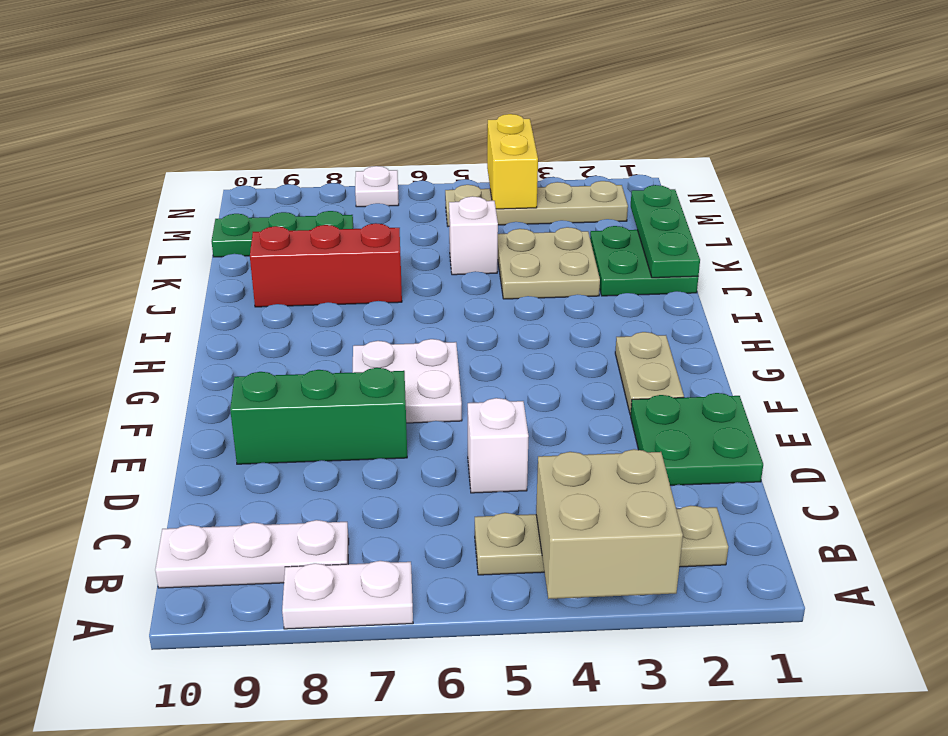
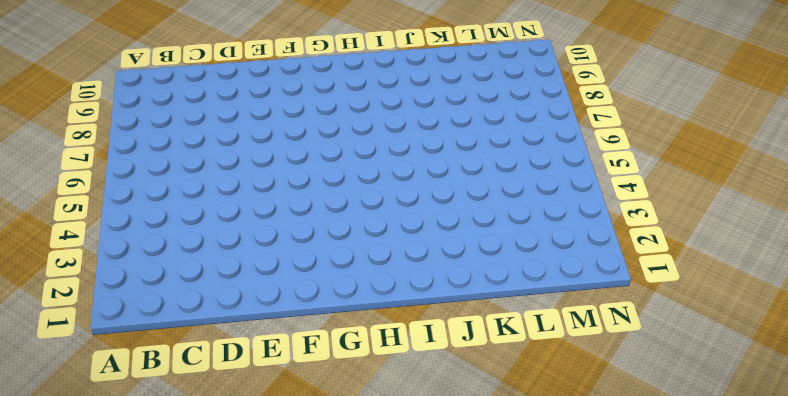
none -> white plate A7:A8 level 1
none -> tan plate B2:B5 level 1
none -> white plate B8:B10 level 1

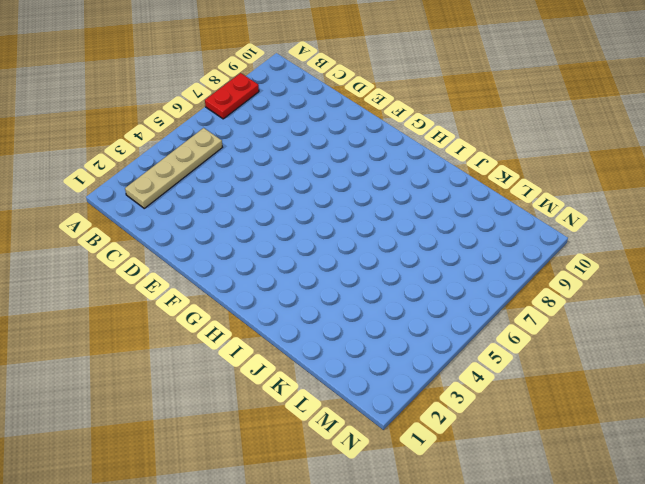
red plate A7:A8 level 1 -> white plate A7:A8 level 1
none -> white plate B8:B10 level 1
none -> green plate D1:E2 level 1
none -> white brick D5 level 1

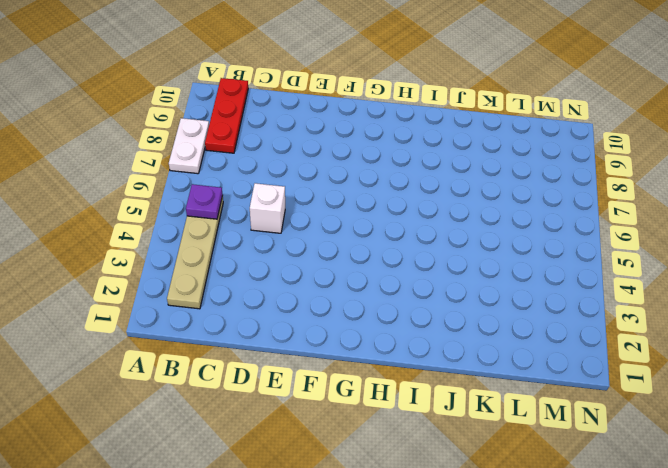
purple plate B5 level 2 -> none
red plate B8:B10 level 1 -> white plate B8:B10 level 1
none -> green plate D1:E2 level 1
none -> green brick E7:E9 level 1
none -> tan plate F2:G2 level 1

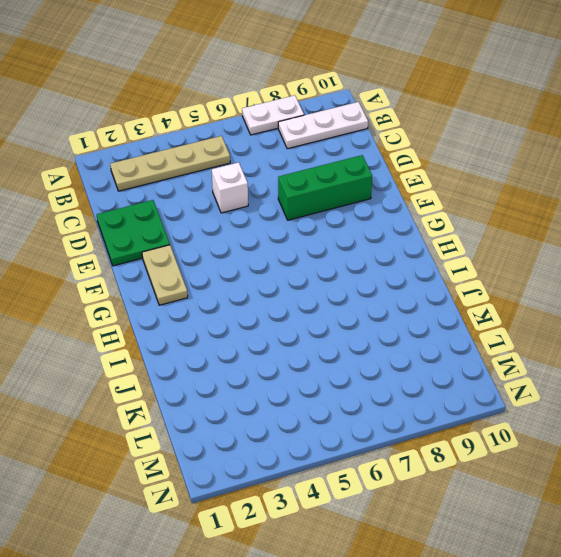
none -> white plate F6:G7 level 1
none -> green plate J1:K2 level 1
none -> tan plate J3:K4 level 1

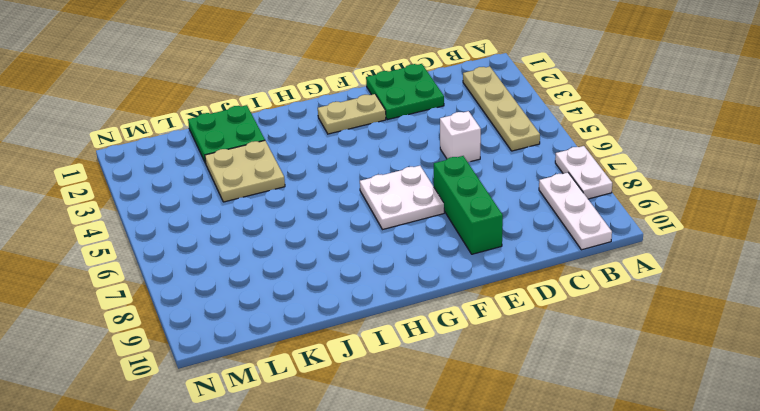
none -> red brick J7:J9 level 1
none -> white brick K5 level 1
none -> green plate L8:L10 level 1

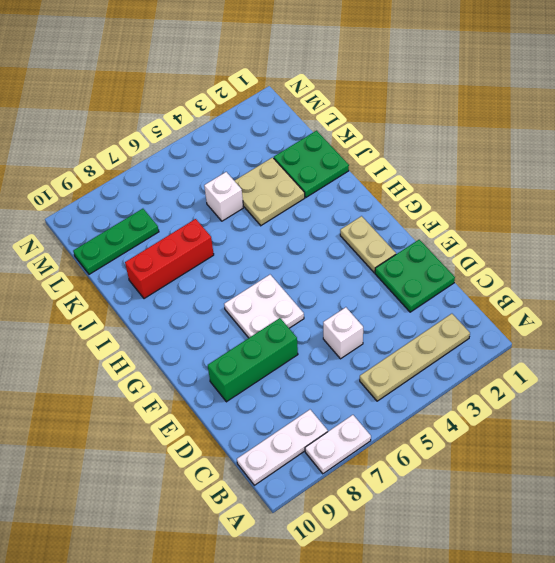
none -> tan plate M2:M5 level 1
none -> white plate N7 level 1
none -> tan brick A3:B4 level 2

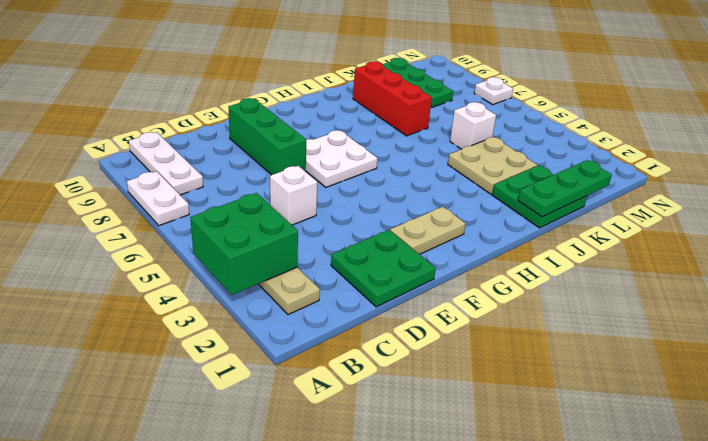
green brick A3:B4 level 2 -> tan brick A3:B4 level 2
none -> tan plate M2:M5 level 1
none -> yellow brick M4:N4 level 2

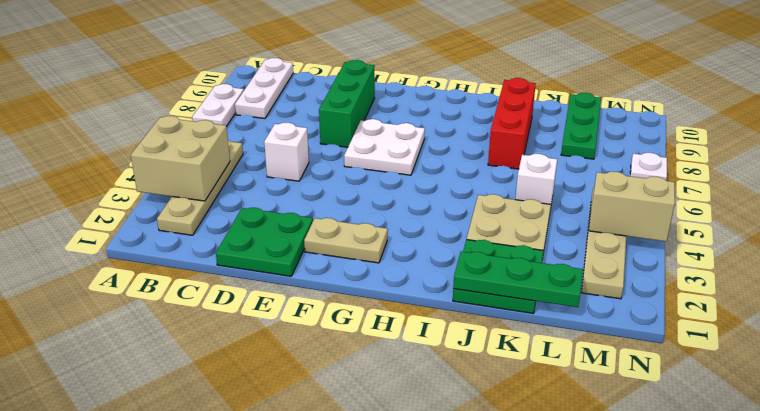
tan brick M4:N4 level 2 -> yellow brick M4:N4 level 2

